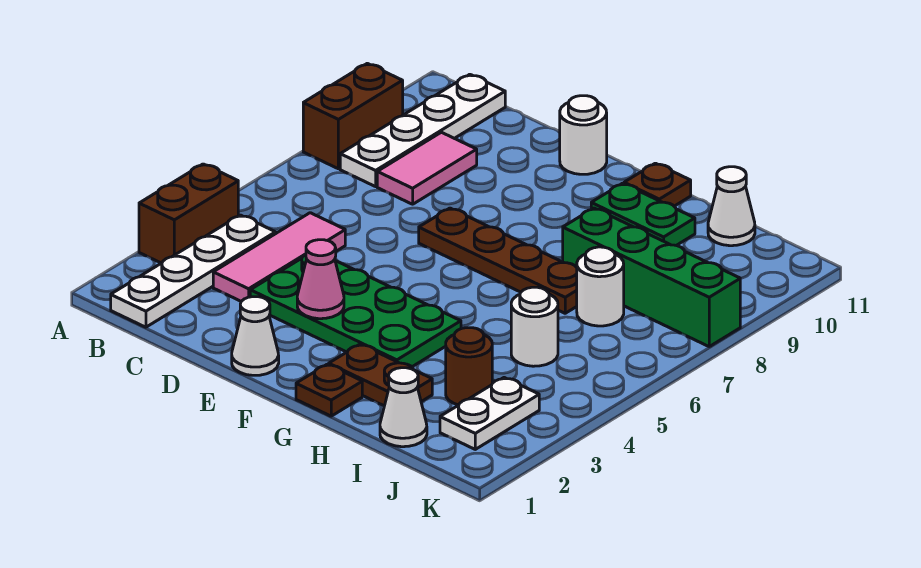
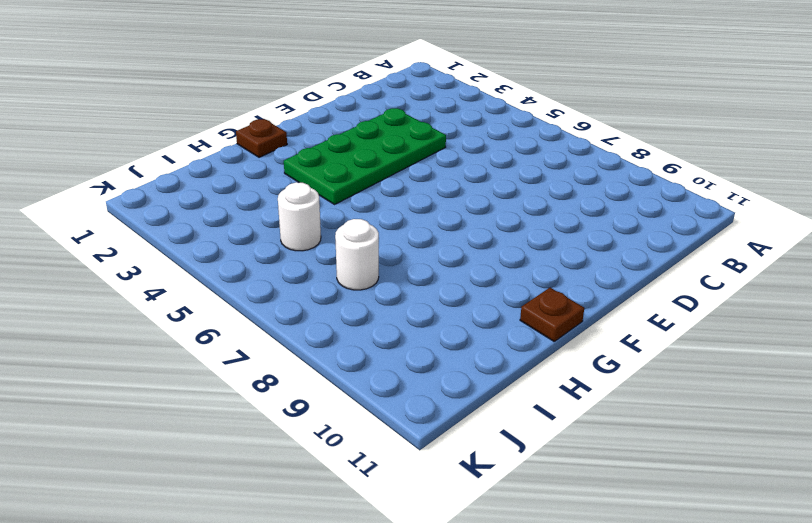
none -> brown brick A3:A4 level 1
none -> brown brick A8:A9 level 1
none -> white plate B1:B4 level 1

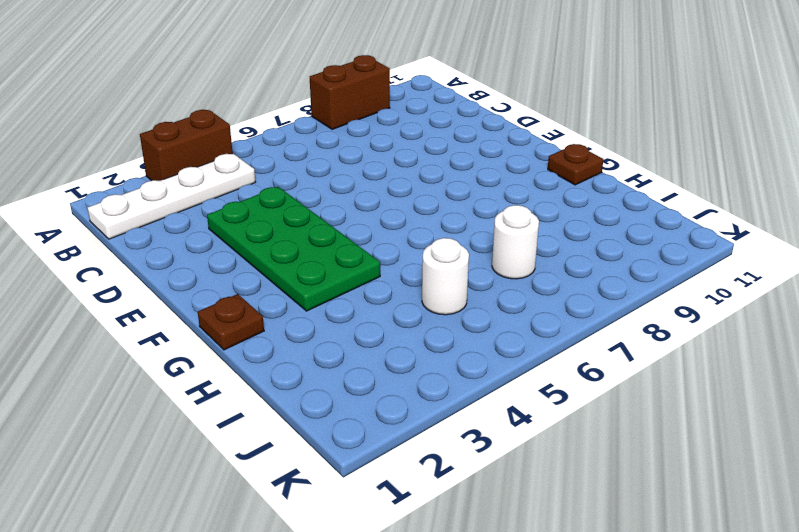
none -> white plate B8:B11 level 1
none -> pink tile C3:C5 level 1
none -> pink tile C8:C9 level 1

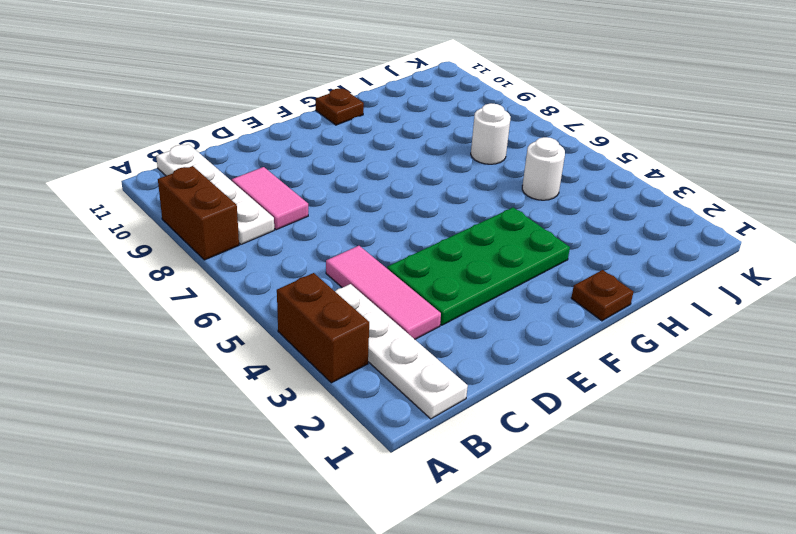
none -> white cone E1 level 1
none -> brown plate E7:H7 level 1
none -> white round brick E11 level 1

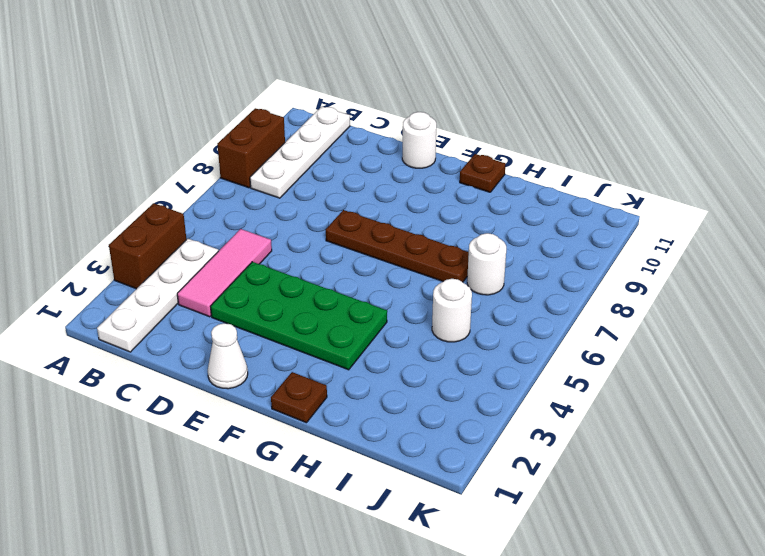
none -> pink tile C8:C9 level 1
none -> brown plate G2:H2 level 1
none -> green plate G10:H10 level 1

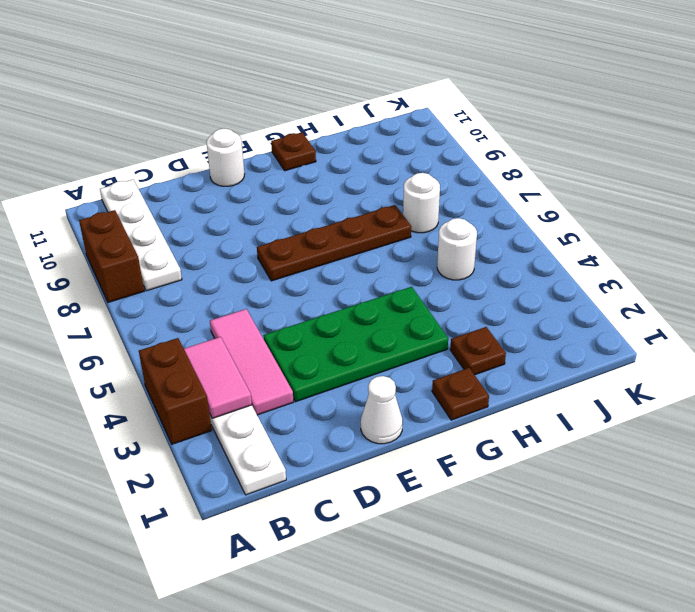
pink tile B3:B4 level 2 -> pink tile C8:C9 level 1
brown plate H2 level 1 -> brown plate G2:H2 level 1
none -> green plate G10:H10 level 1
none -> green brick H8:K8 level 1
none -> white cone I1 level 1

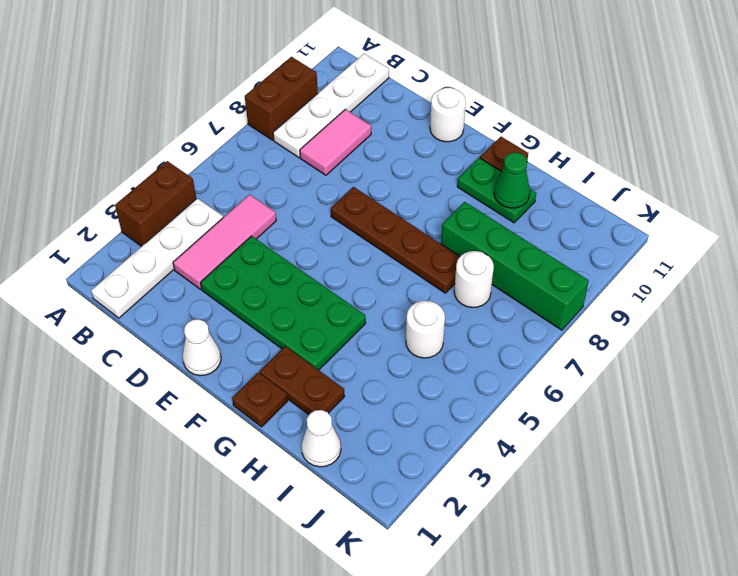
green cone H10 level 2 -> none
none -> brown round brick I3 level 1
none -> white cone I11 level 1
none -> white plate J2:J3 level 1

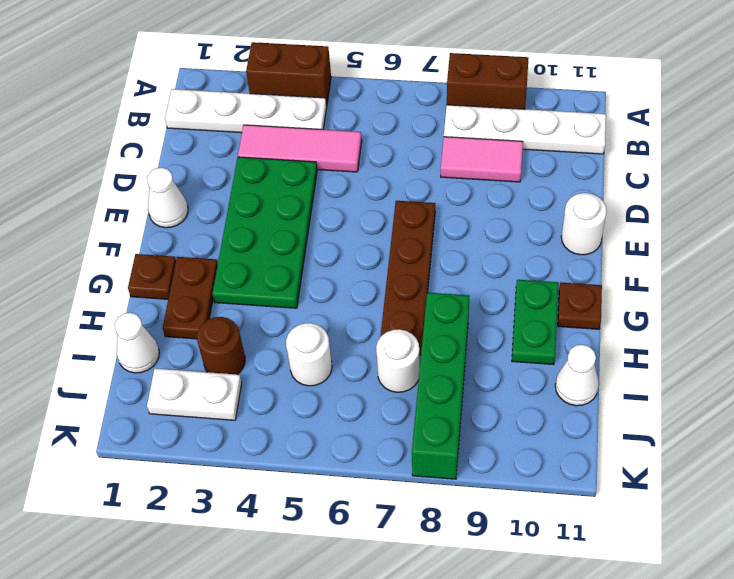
none -> pink cone E3 level 2

